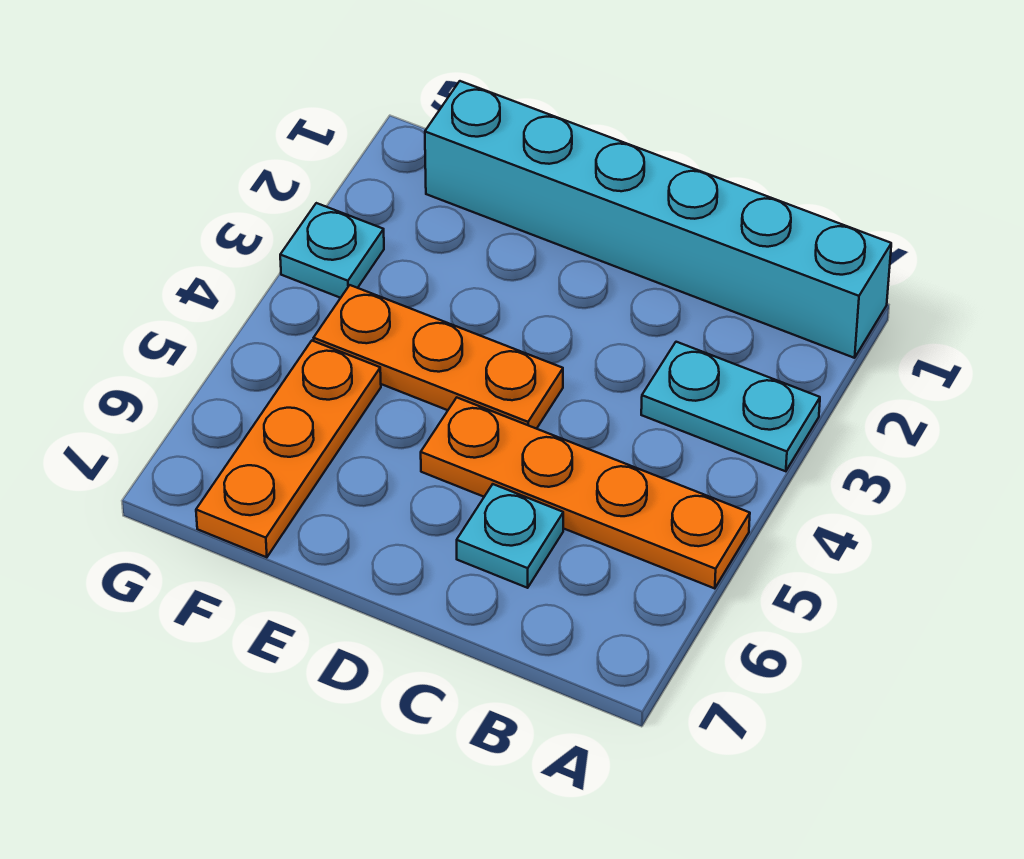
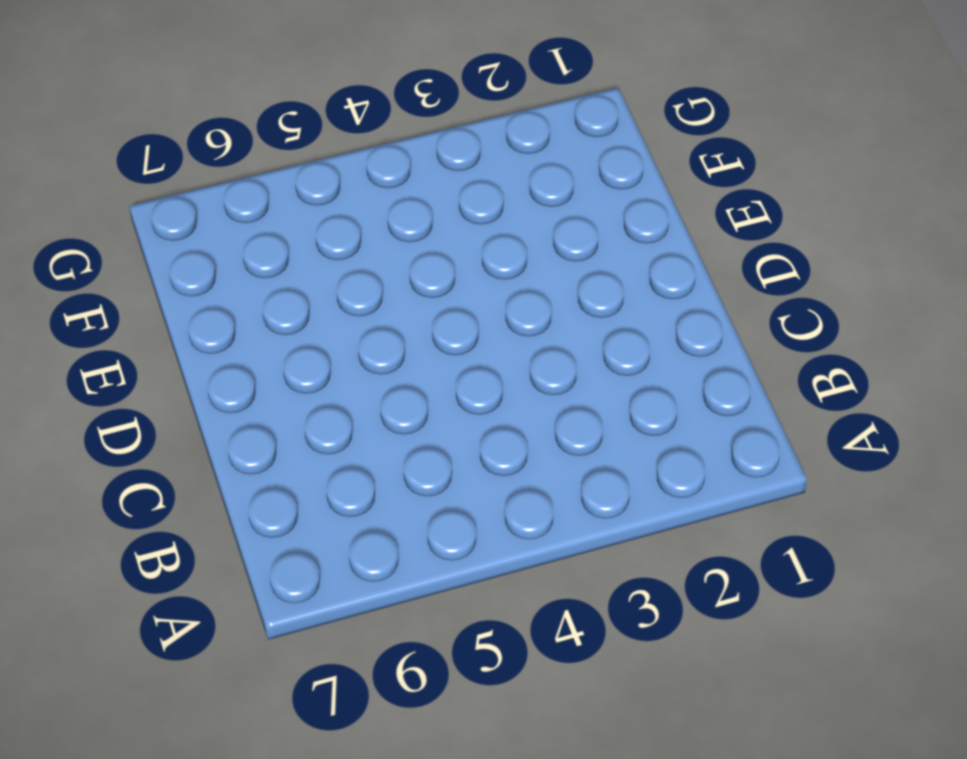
none -> cyan brick A1:F1 level 1
none -> cyan plate A3:B3 level 1

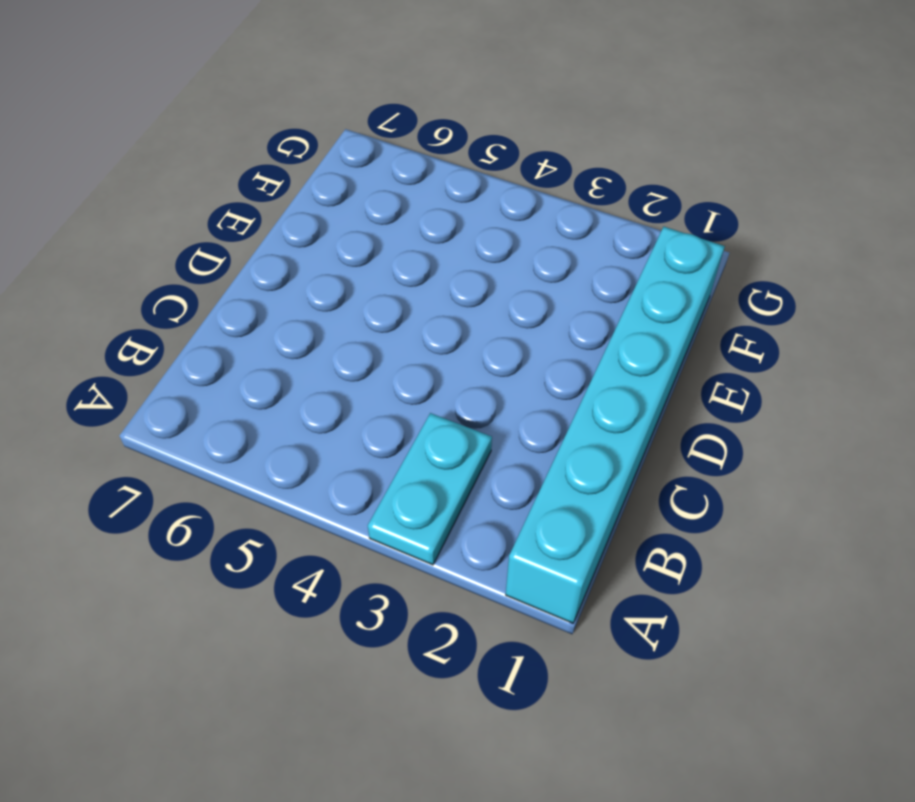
none -> orange plate A5:D5 level 1
none -> cyan plate C6 level 1

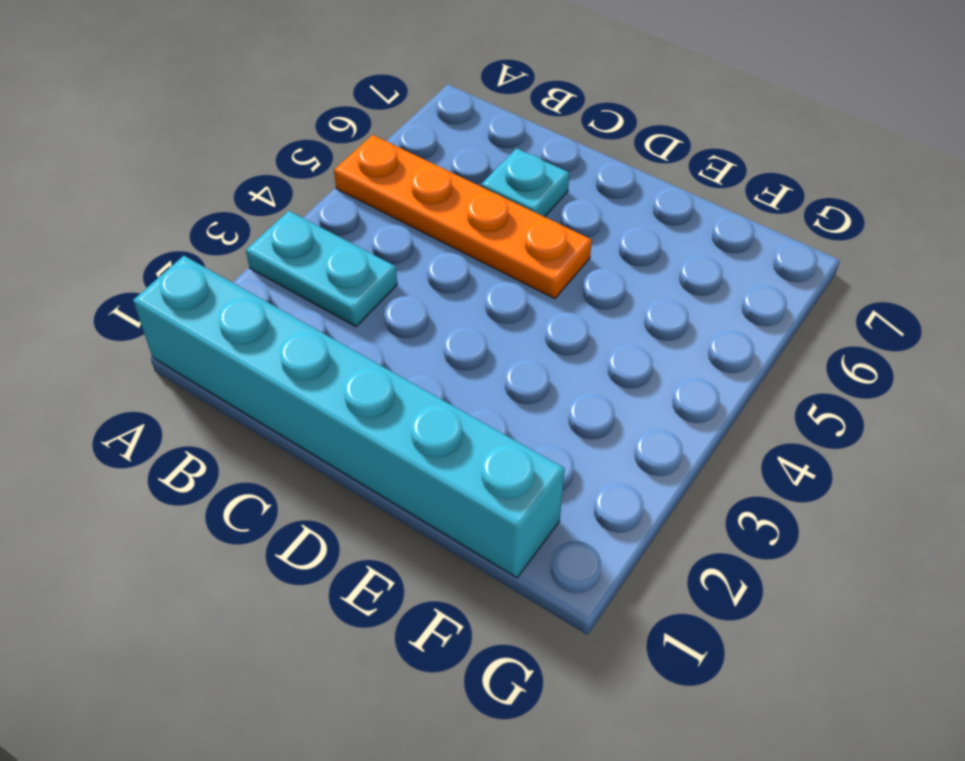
none -> orange plate D4:F4 level 1
none -> orange plate F5:F7 level 1

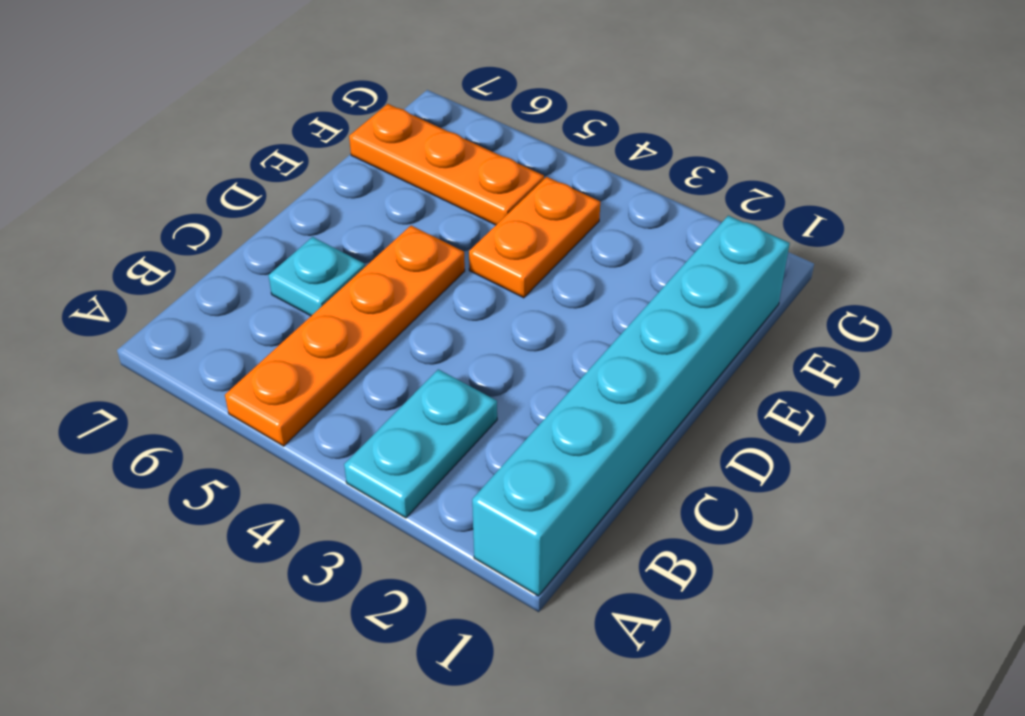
orange plate E4:F4 level 1 -> orange plate D4:F4 level 1
none -> cyan plate G3 level 1

